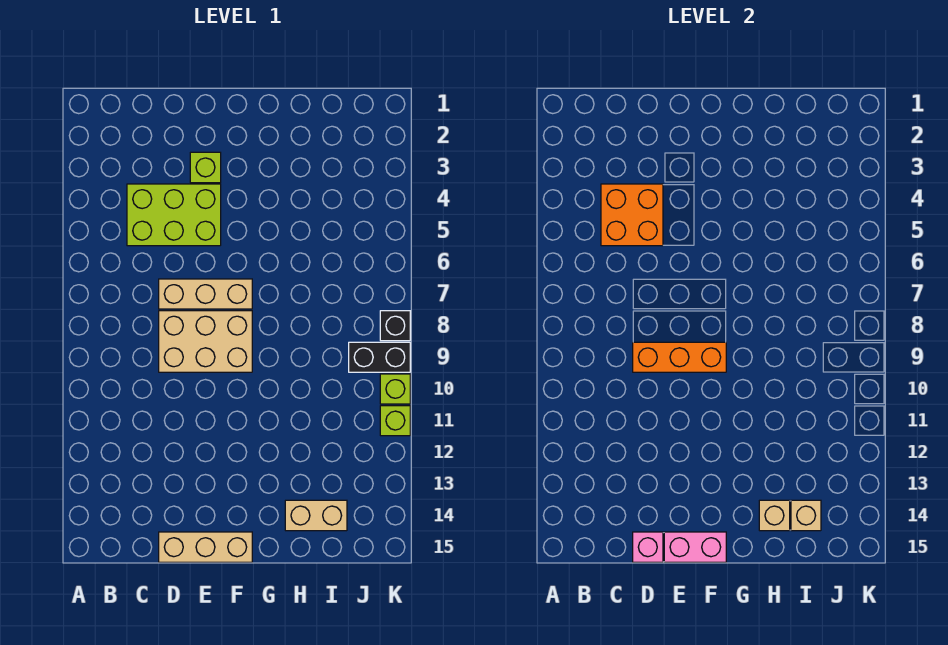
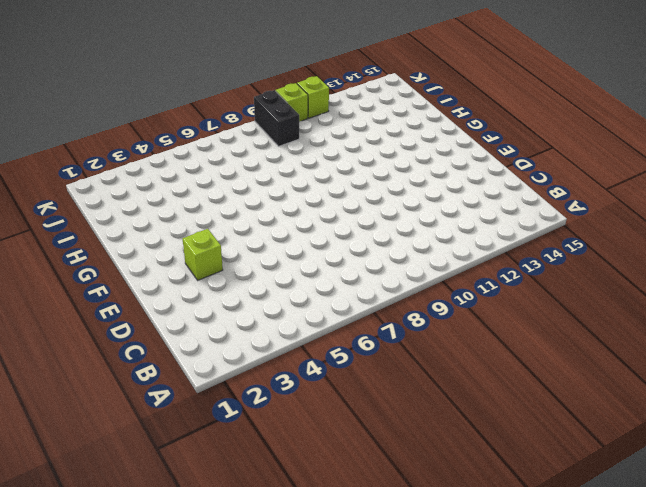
none -> lime brick C4:E5 level 1
none -> tan brick D7:F7 level 1
none -> tan brick D8:F9 level 1

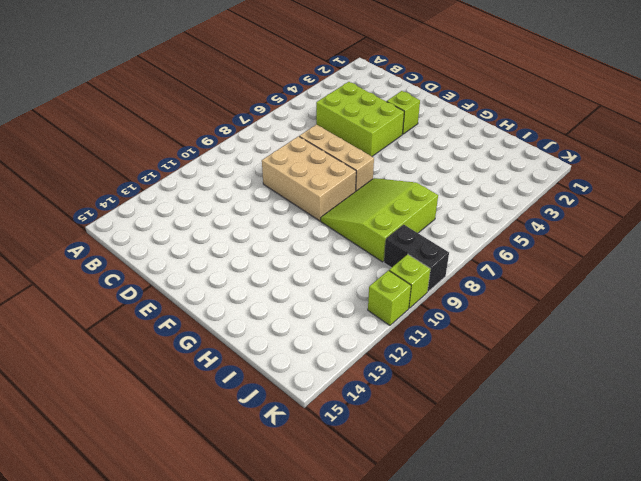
lime slope G7:I9 level 1 top I -> none
none -> tan brick D15:F15 level 1
none -> tan brick H14:I14 level 1
none -> black brick K8 level 1

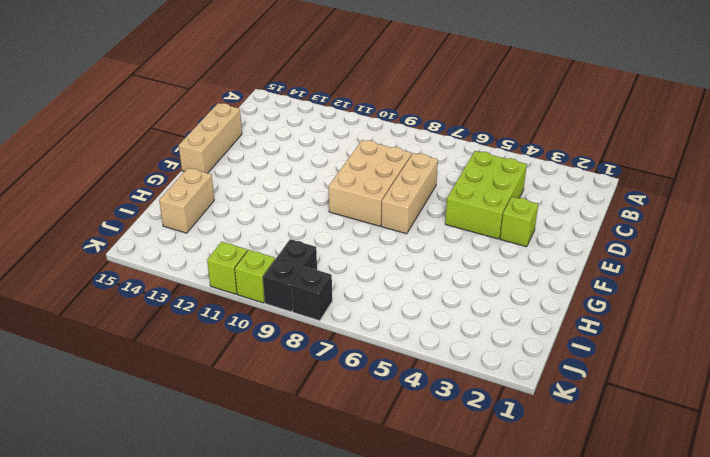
none -> orange brick C4:D5 level 2
none -> orange brick D9:F9 level 2
none -> pink brick D15 level 2

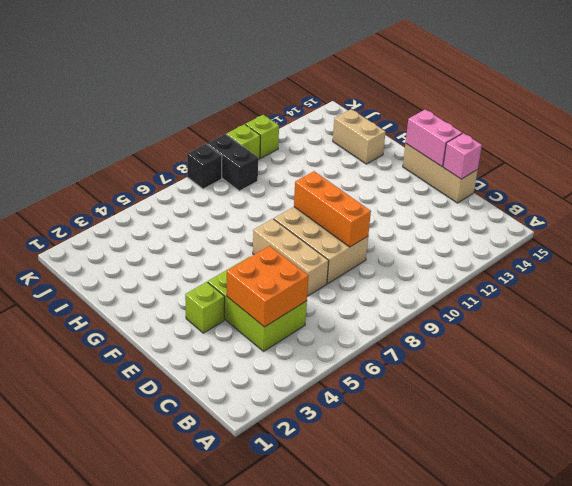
none -> tan brick H14 level 2
none -> tan brick I14 level 2

